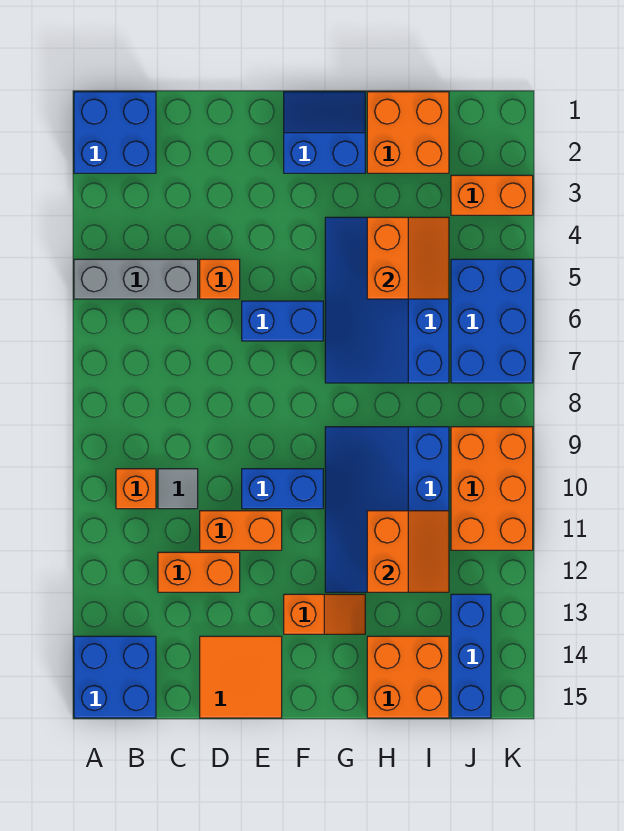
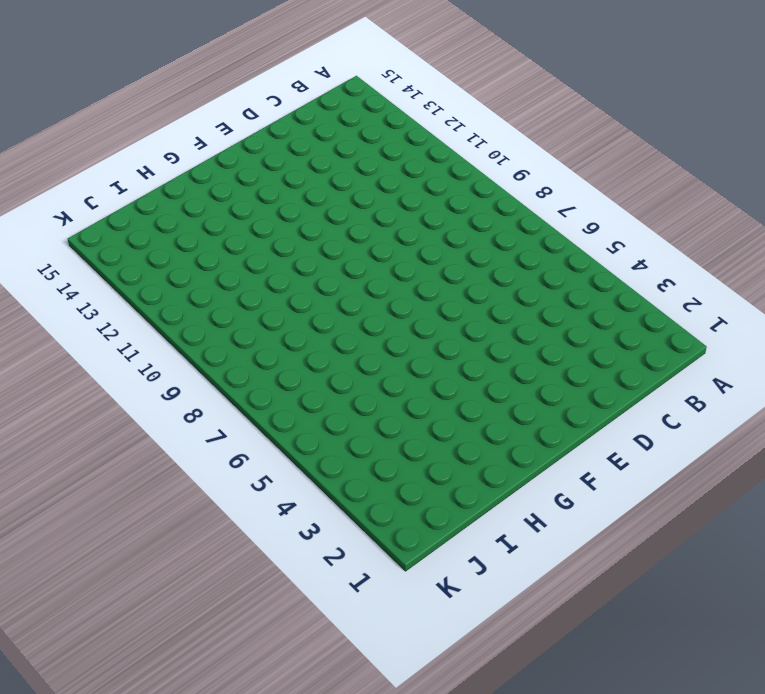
none -> blue brick A1:B2 level 1
none -> grey brick A5:C5 level 1
none -> blue brick A14:B15 level 1

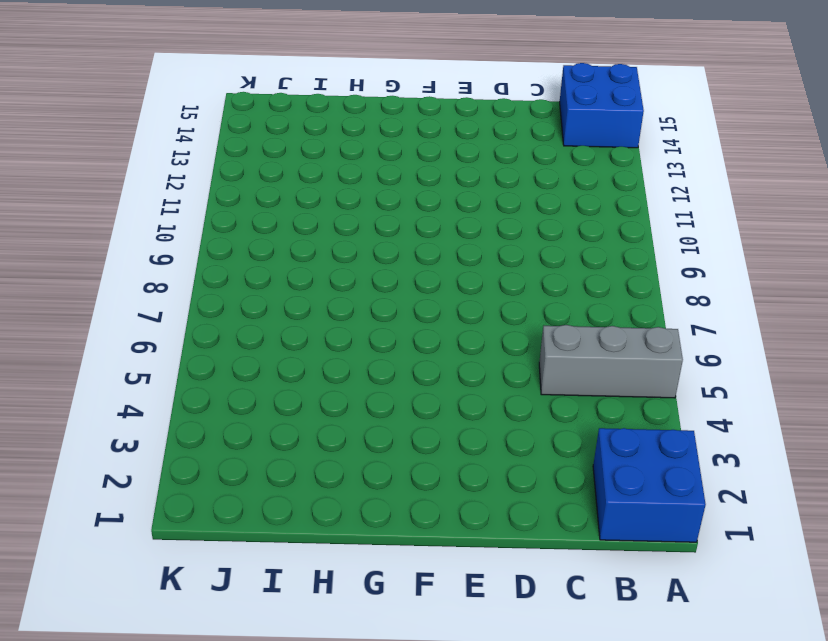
none -> orange brick B10 level 1
none -> grey tile C10 level 1
none -> orange brick C12:D12 level 1

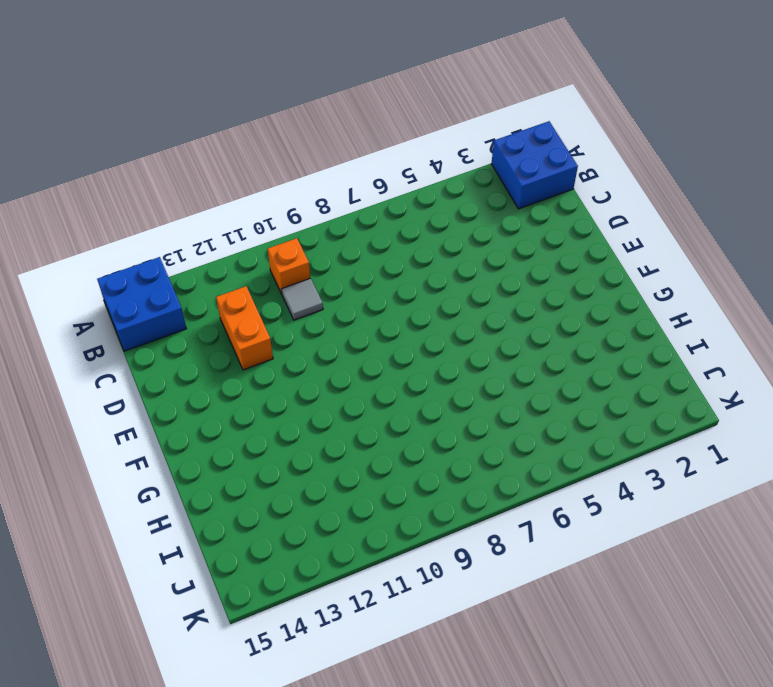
none -> grey brick A5:C5 level 1
none -> orange brick D5 level 1
none -> orange brick D11:E11 level 1

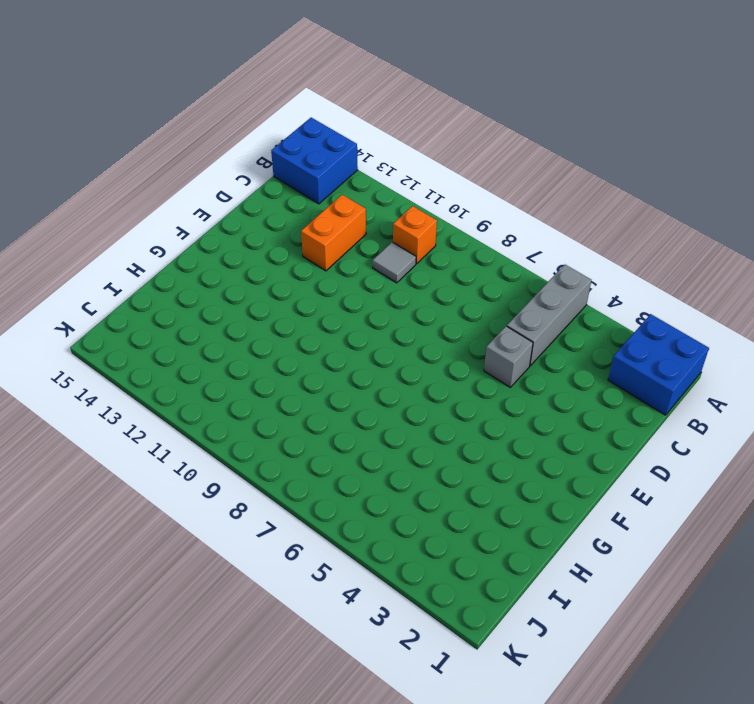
grey brick D5 level 1 -> orange brick D5 level 1
none -> orange brick D11:E11 level 1
none -> orange tile D14:E15 level 1
none -> blue brick E6:F6 level 1

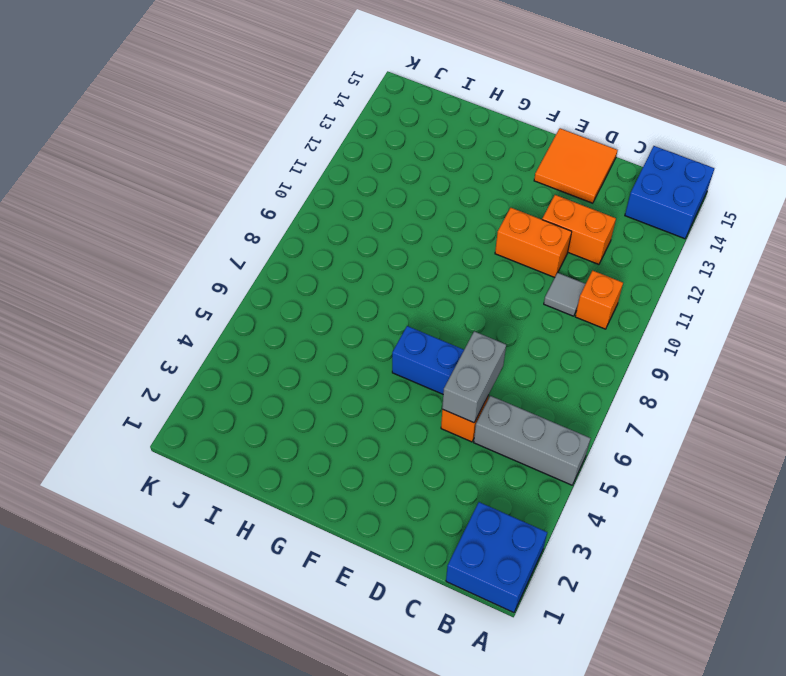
grey brick D5:D6 level 2 -> none
none -> blue brick E10:F10 level 1
none -> blue slope F1:G2 level 1 top 2
none -> orange slope F13:G13 level 1 top F

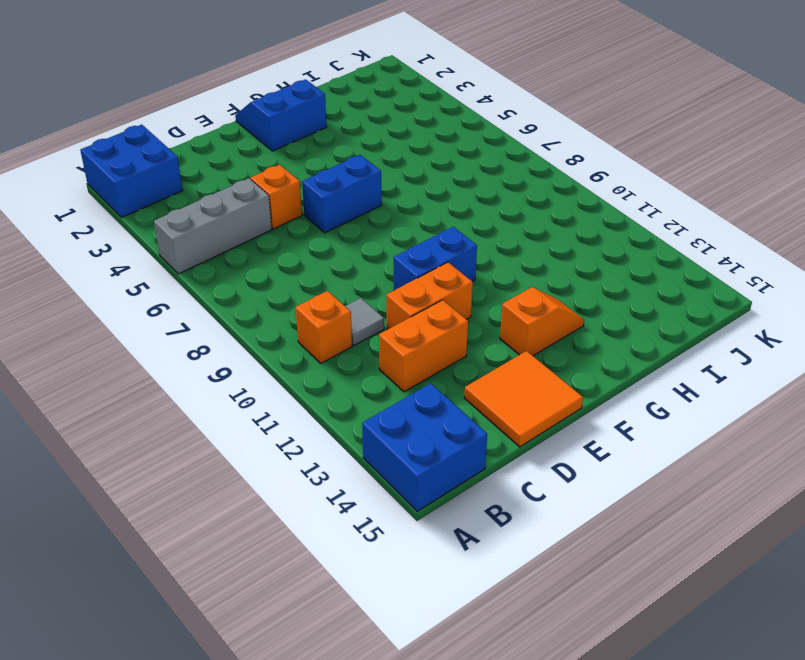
none -> blue slope G4:I7 level 1 top I
none -> blue slope G9:I12 level 1 top I
none -> orange brick H1:I2 level 1

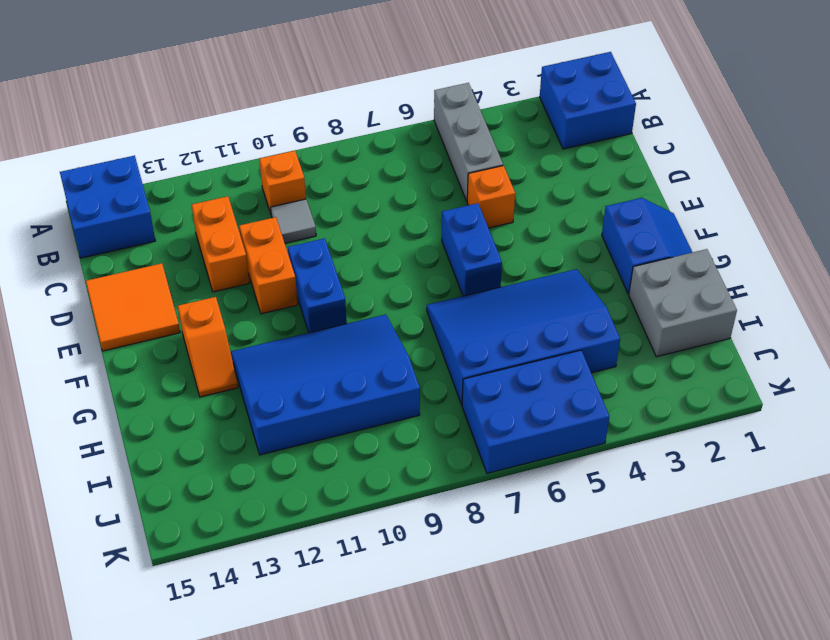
grey brick H1:I2 level 1 -> orange brick H1:I2 level 1
none -> orange brick H14:I15 level 1
none -> orange brick J3:K3 level 1
none -> orange brick J9:K11 level 1

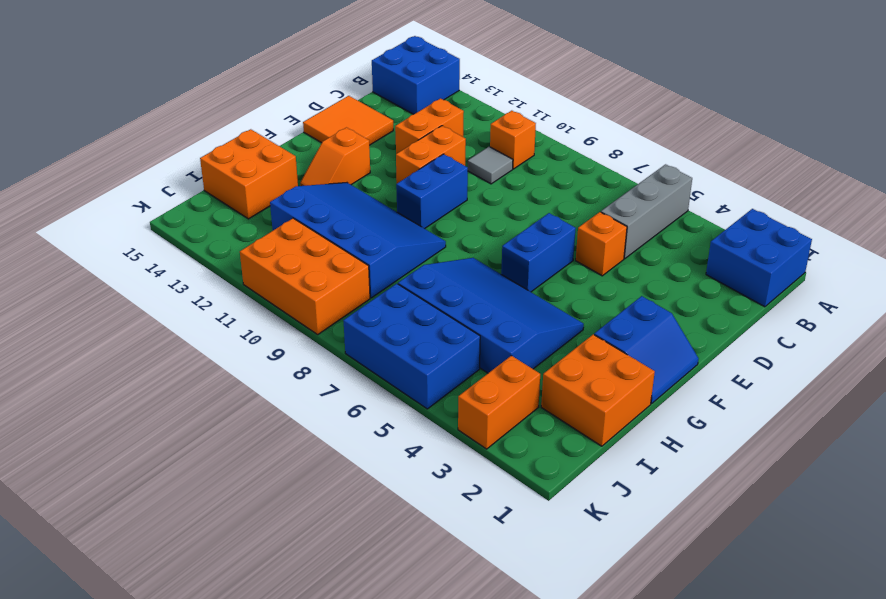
none -> blue brick J13:J15 level 1
none -> orange slope H4:I5 level 2 top H
none -> orange slope H11:I12 level 2 top H

